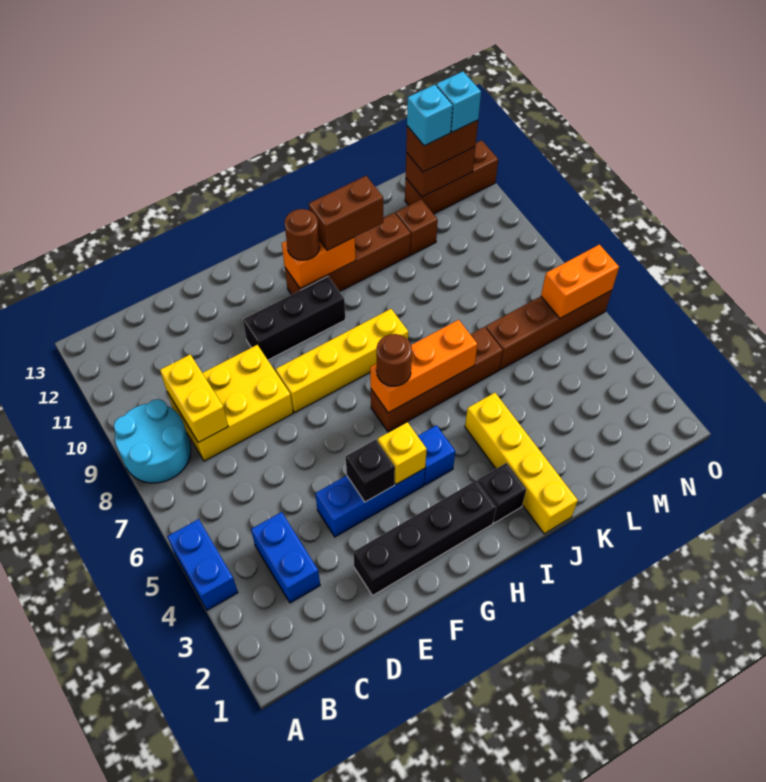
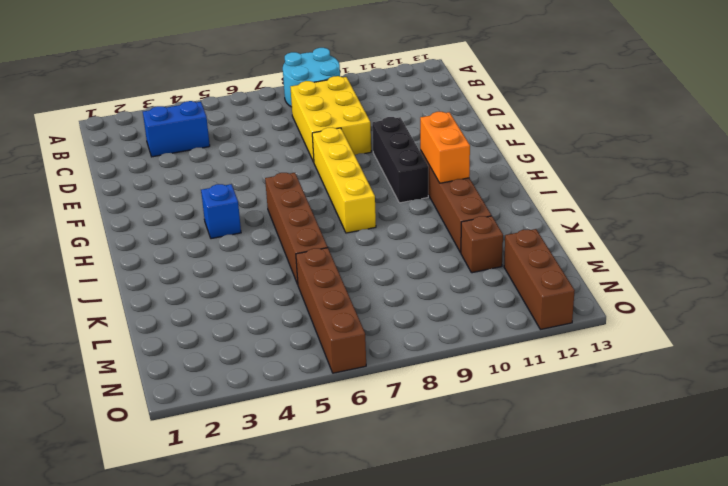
none -> blue brick A4:A5 level 1
none -> black brick E2:H2 level 1
none -> blue brick E4:G4 level 1

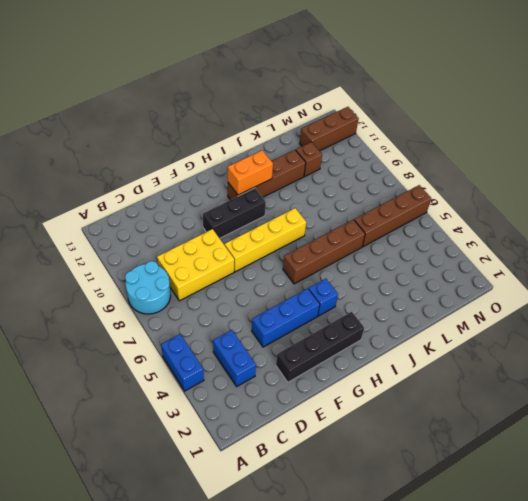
none -> black brick I2 level 1
none -> yellow brick J1:J4 level 1
none -> yellow brick C8:C9 level 2

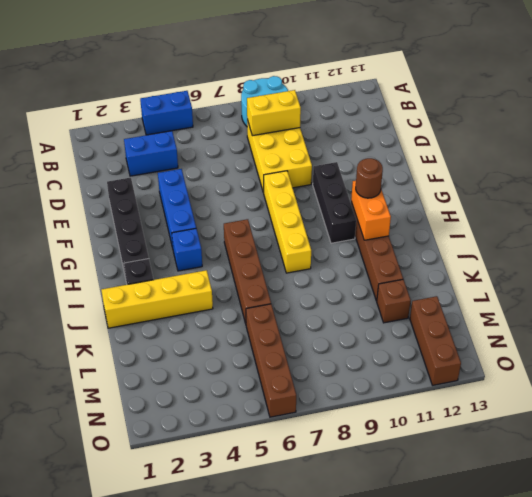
none -> black brick F4 level 2
none -> yellow brick G4 level 2
none -> orange brick H6:J6 level 2

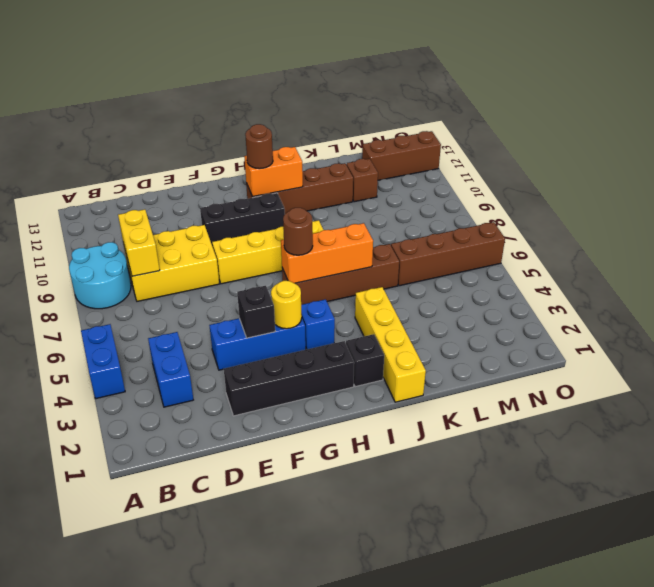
yellow round brick G4 level 2 -> yellow brick G4 level 2
none -> brown brick M12:N12 level 2
none -> orange brick N6:O6 level 2
none -> brown brick I11:J11 level 3

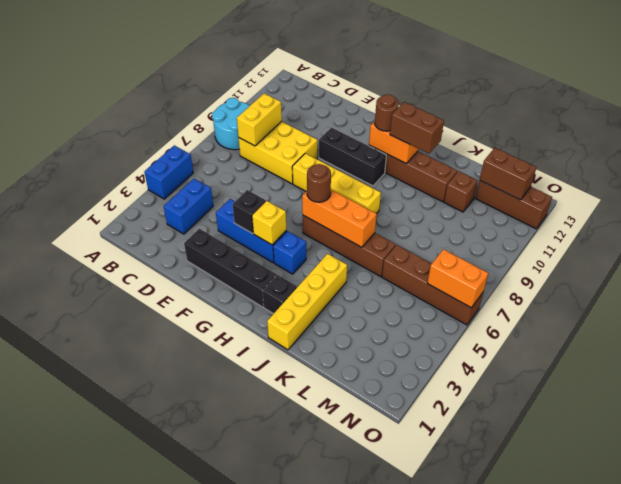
none -> brown brick M12:N12 level 3
none -> cyan brick M12 level 4
none -> cyan brick N12 level 4

